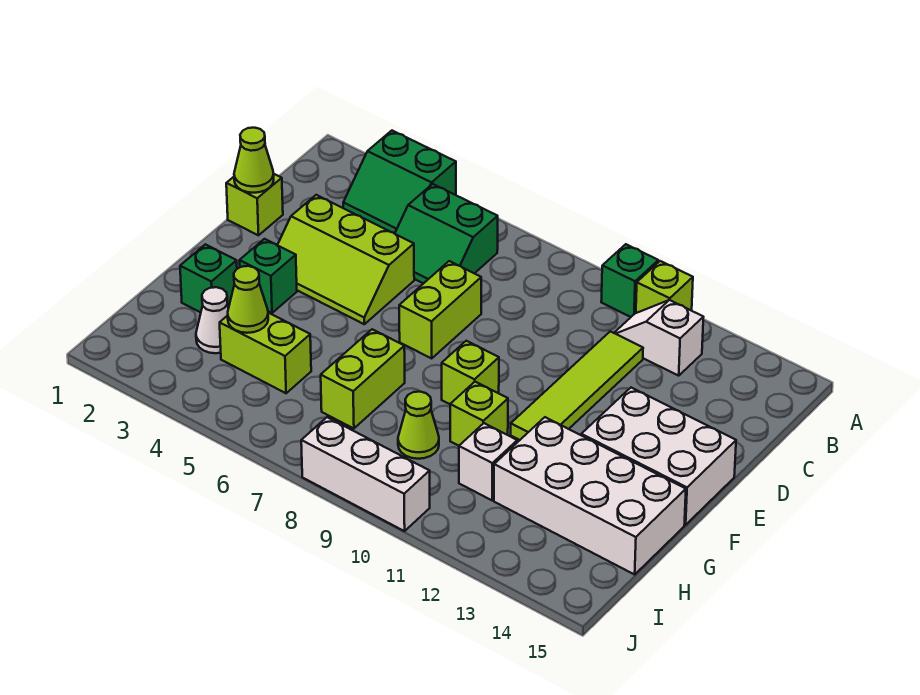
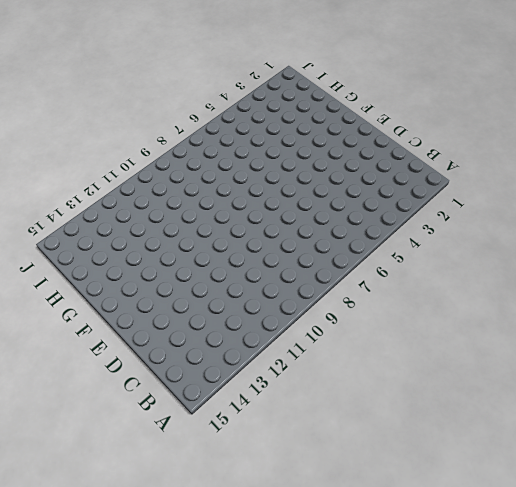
none -> green slope A3:B4 level 1 top A
none -> green brick A10 level 1
none -> lime brick A11 level 1

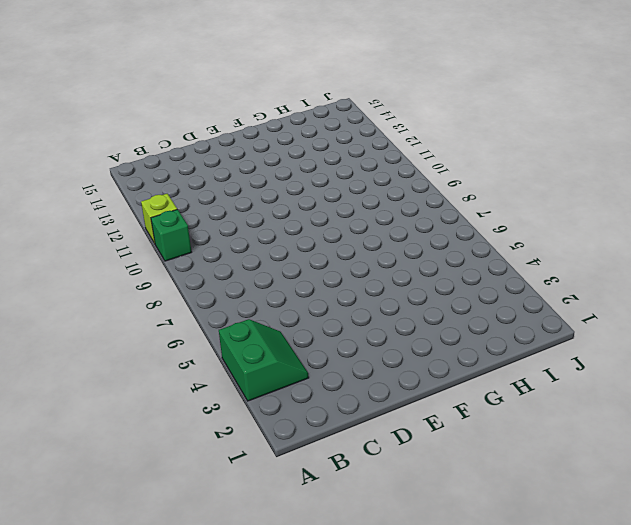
none -> green slope B5:C6 level 1 top B
none -> white slope B11:B12 level 1 top 12
none -> lime tile C11:F11 level 1

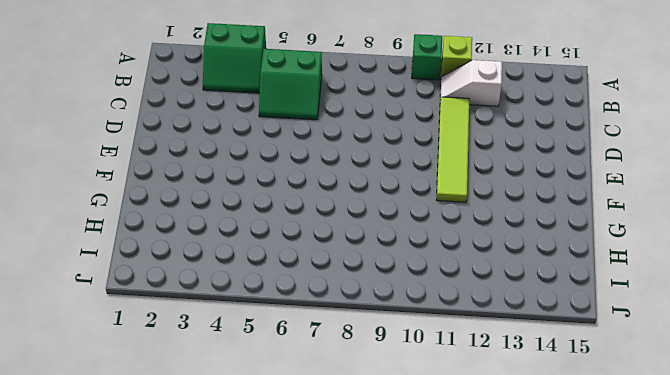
none -> lime brick D1 level 1
none -> lime slope D3:E5 level 1 top D
none -> lime brick D7:E7 level 1

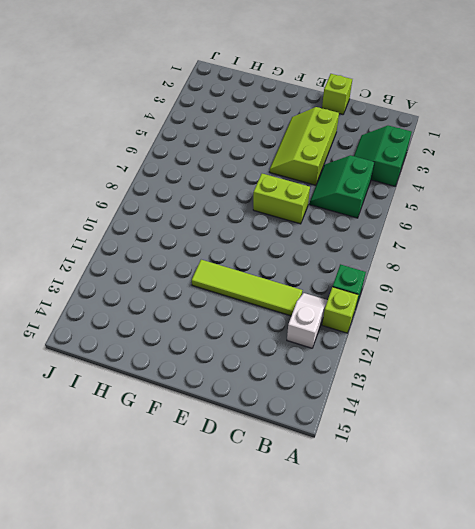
none -> white brick E13:F15 level 1
none -> green brick F3 level 1
none -> lime brick F9 level 1

